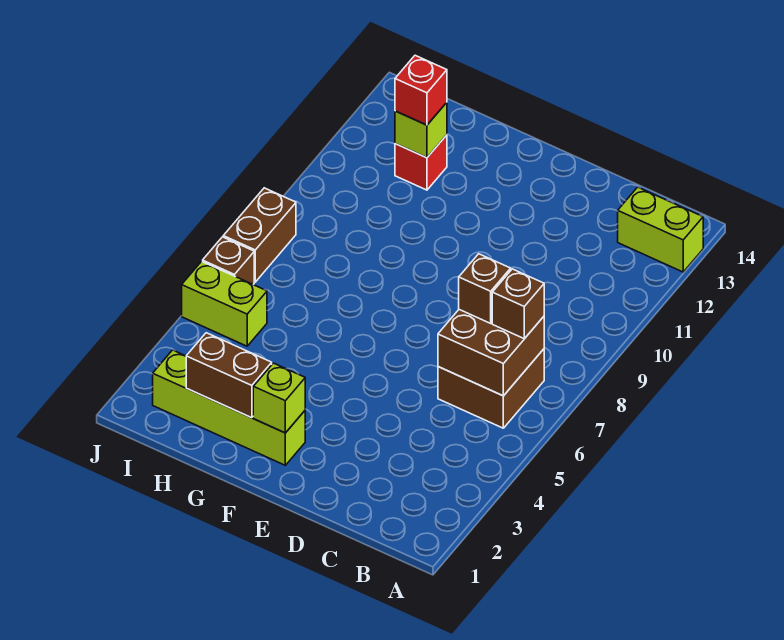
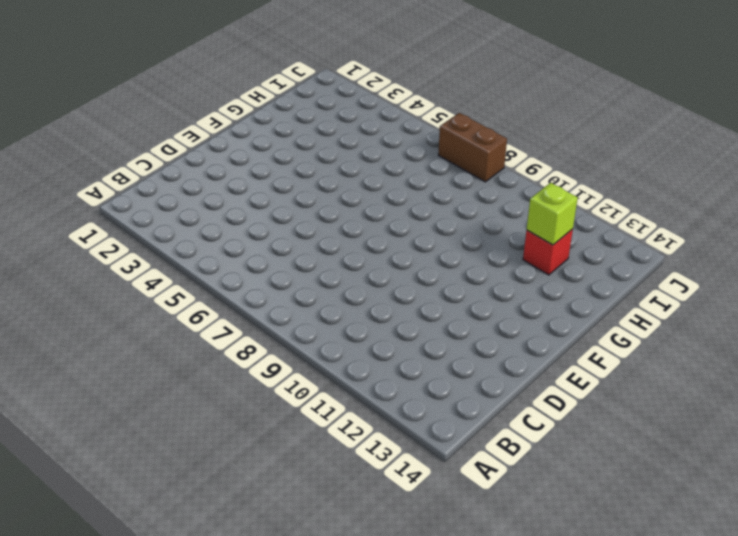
none -> lime brick A13:B13 level 1
none -> brown brick B6:C7 level 1
none -> lime brick F2:I2 level 1

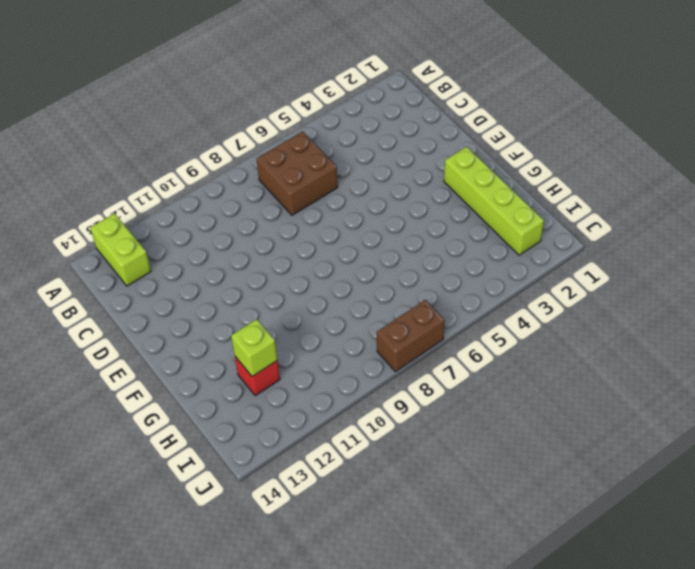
none -> lime brick I5:J5 level 1
none -> brown brick J6 level 1
none -> brown brick B6:C7 level 2

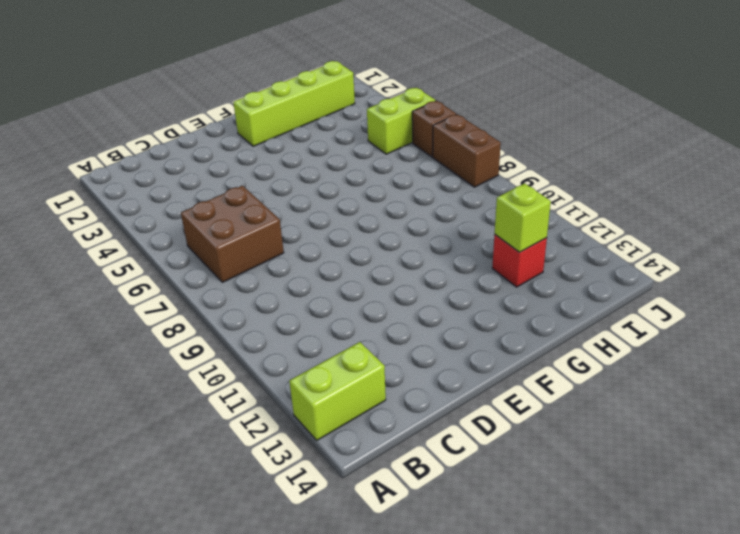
none -> brown brick B6:C7 level 2
none -> lime brick F2 level 2
none -> brown brick G2:H2 level 2

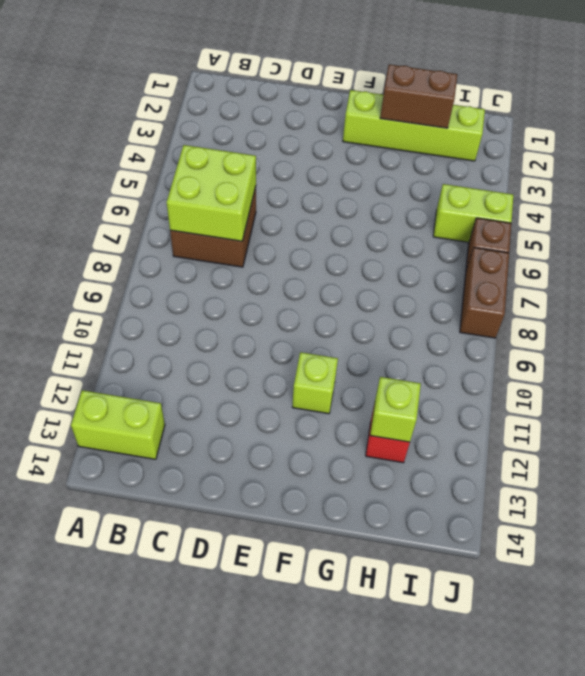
lime brick B6:C7 level 2 -> brown brick B6:C7 level 2
lime brick F11 level 1 -> lime brick F2 level 2
none -> brown brick B7 level 3
none -> brown brick C7 level 3
none -> red brick H12 level 3

